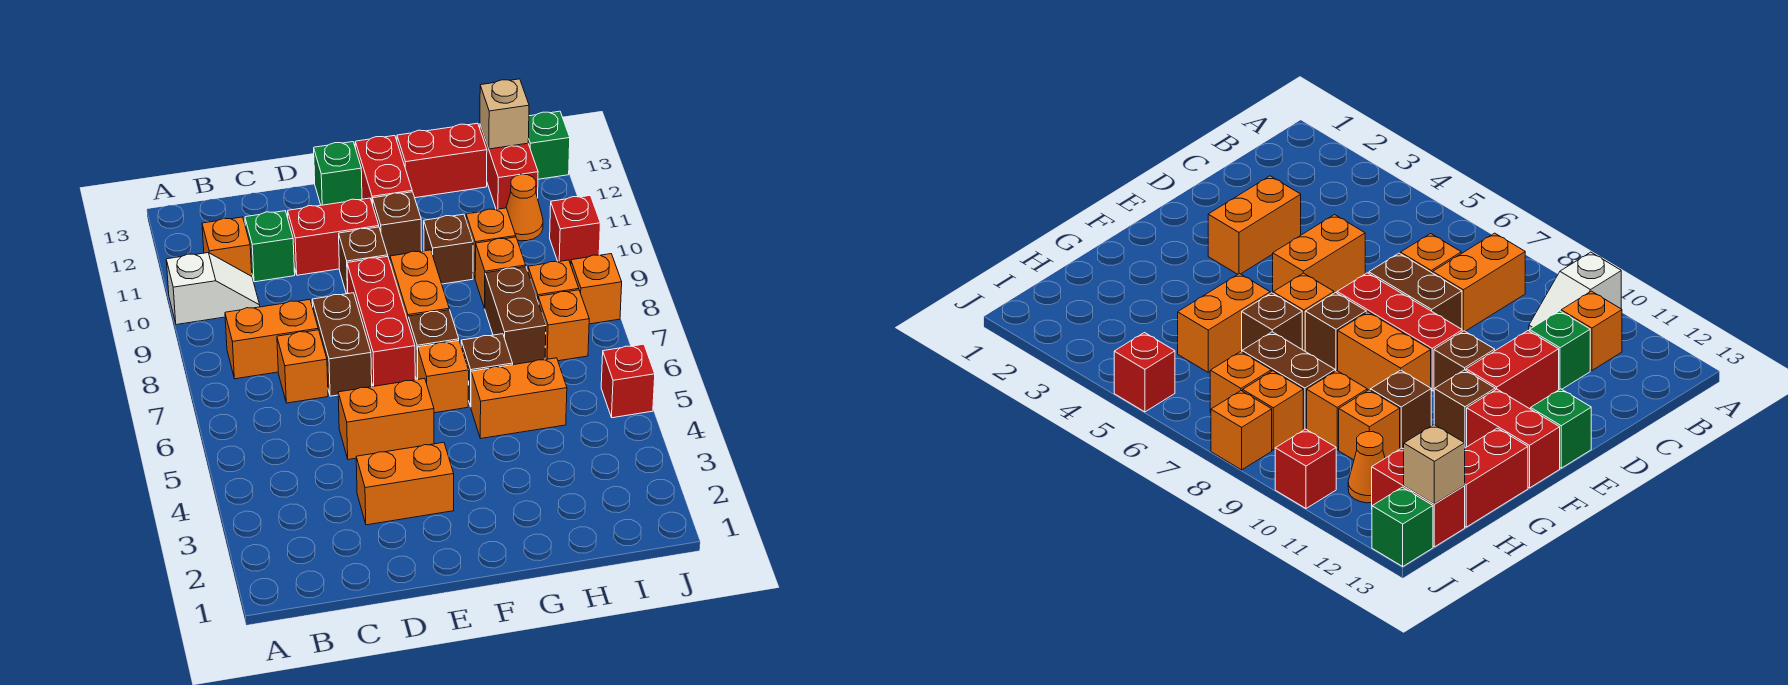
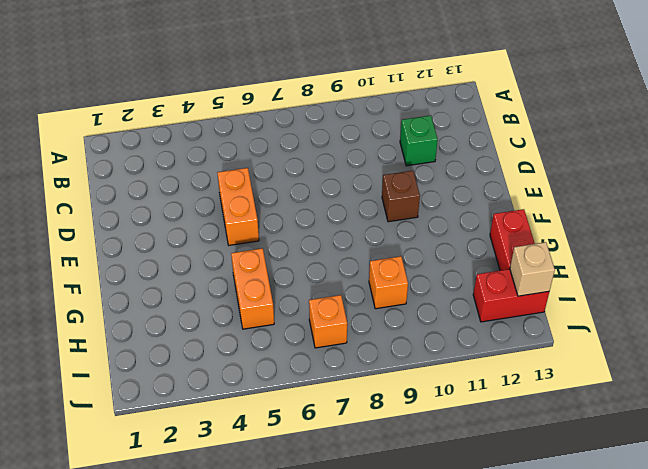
none -> white slope A10:B10 level 1 top A
none -> orange brick B8:C8 level 1
none -> orange brick B11 level 1
none -> orange brick C7 level 1

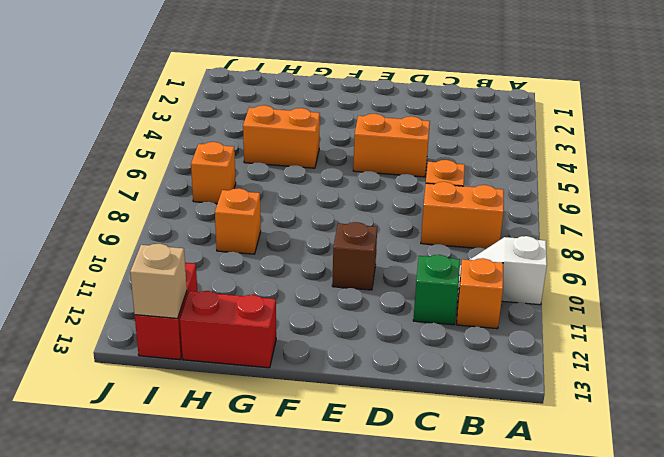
none -> orange brick D3:E3 level 1
none -> brown brick D7:D8 level 1
none -> red brick D11:E11 level 1
none -> red brick E7:E9 level 1

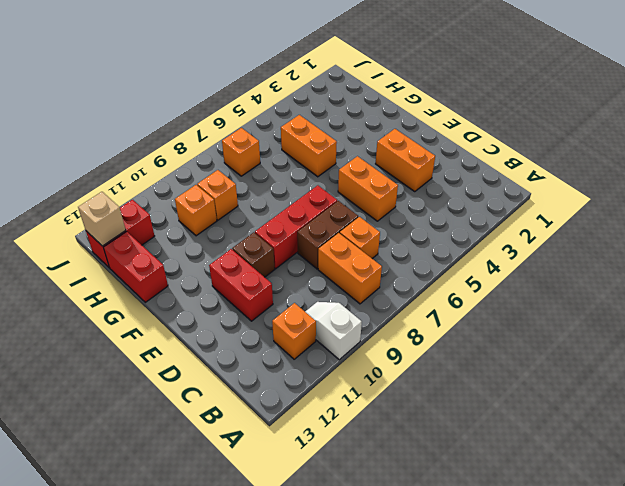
none -> green brick C11 level 1
none -> green brick E13 level 1
none -> orange brick F6 level 1
none -> brown brick F7 level 1

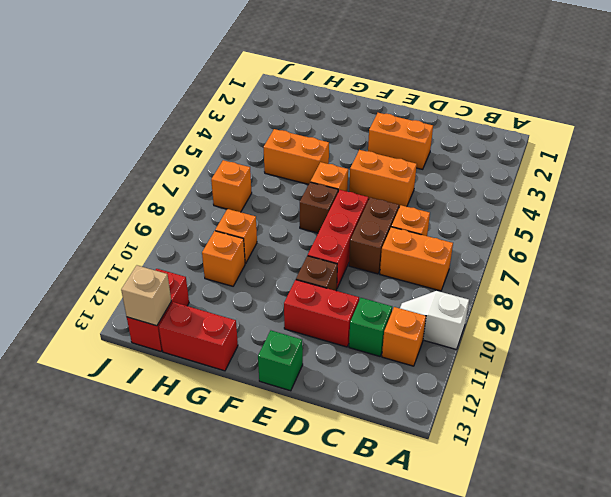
none -> orange brick F8:F9 level 1
none -> brown brick F11 level 1
none -> red brick F12:F13 level 1
none -> brown brick G6 level 1

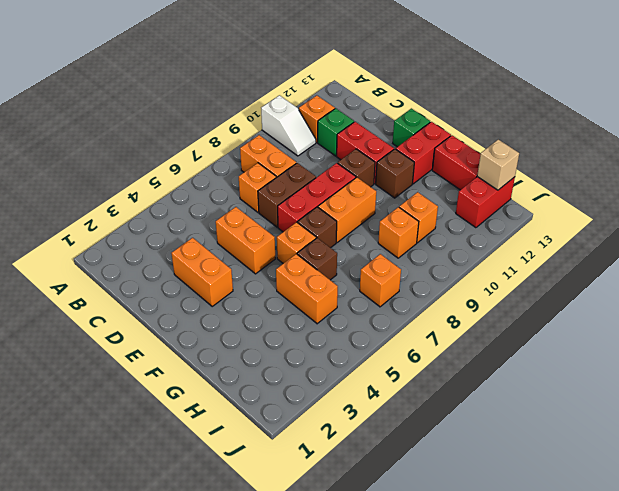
none -> brown brick G10 level 1
none -> brown brick H7:H8 level 1
none -> orange brick I8 level 1
none -> orange cone I11 level 1

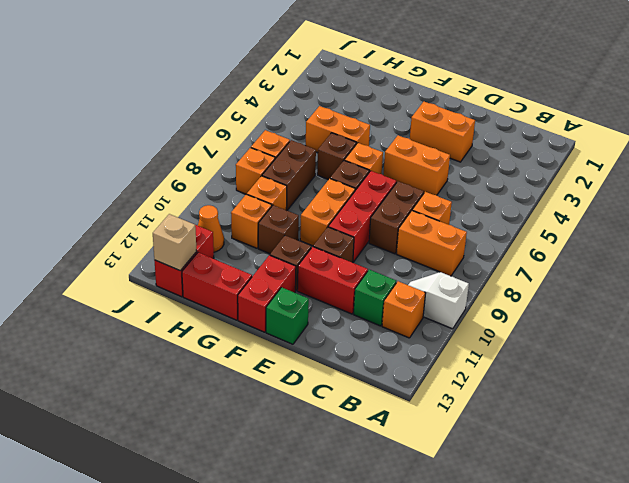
none -> red brick J5 level 1
none -> orange brick J8 level 1
none -> red brick J10 level 1
none -> green brick J13 level 1

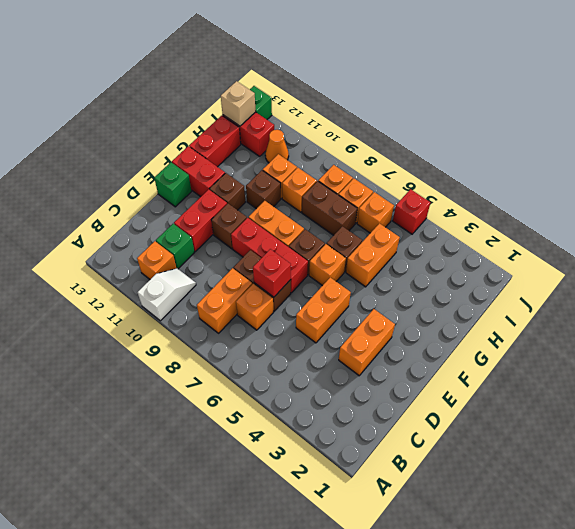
red brick D7 level 2 -> red brick J10 level 1
orange brick I6 level 1 -> orange brick J8 level 1

